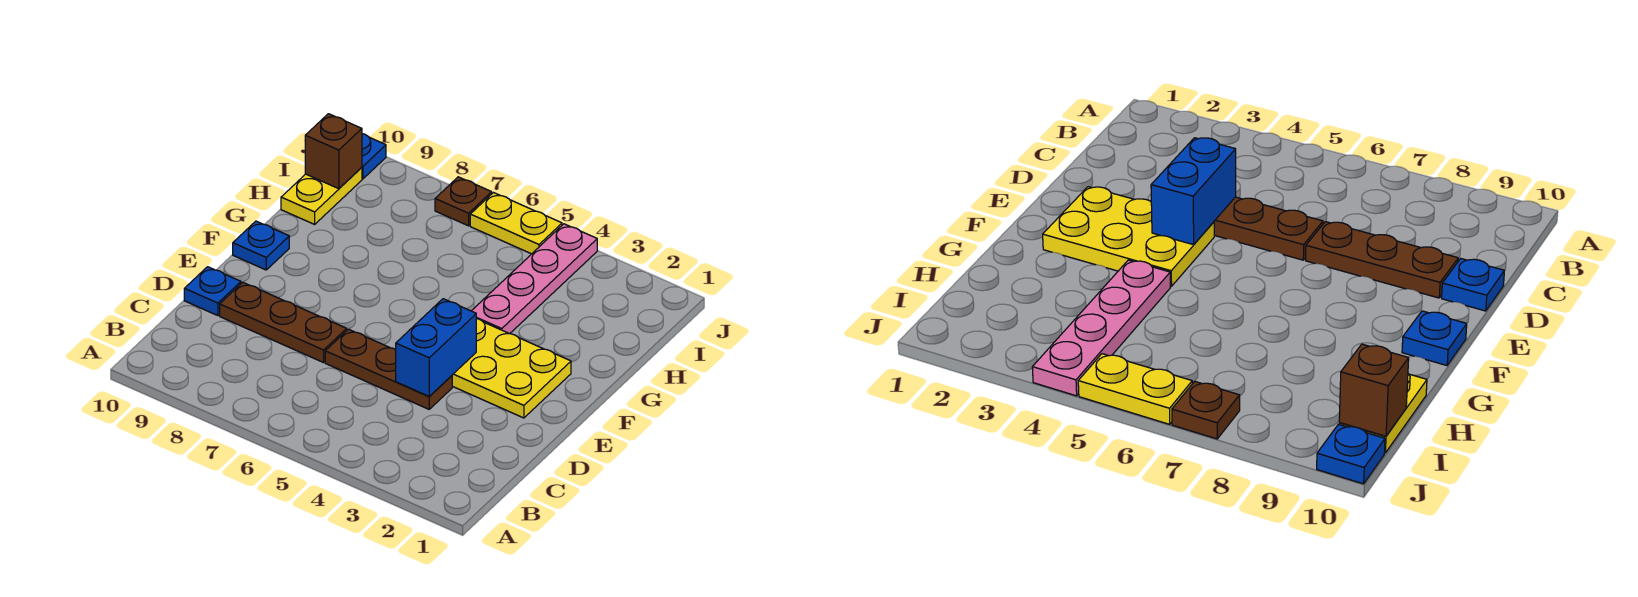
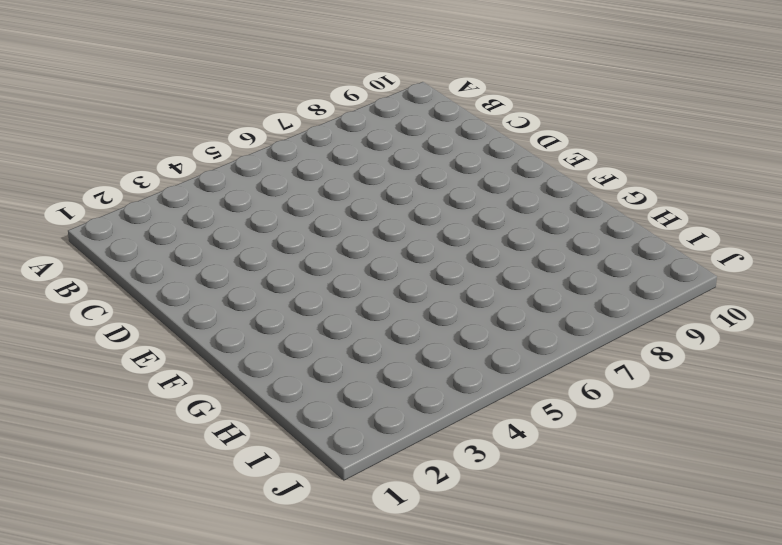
none -> brown plate D4:D6 level 1
none -> brown plate D7:D9 level 1
none -> blue plate D10 level 1

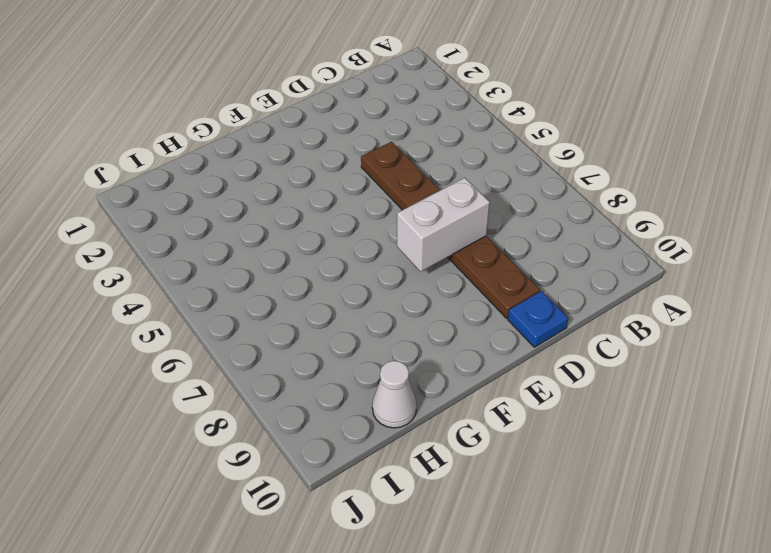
white brick D7:E7 level 2 -> none
white cone H10 level 1 -> yellow plate H10:I10 level 1
none -> yellow plate E2:F4 level 1
none -> blue plate F10 level 1
none -> pink plate G4:J4 level 1

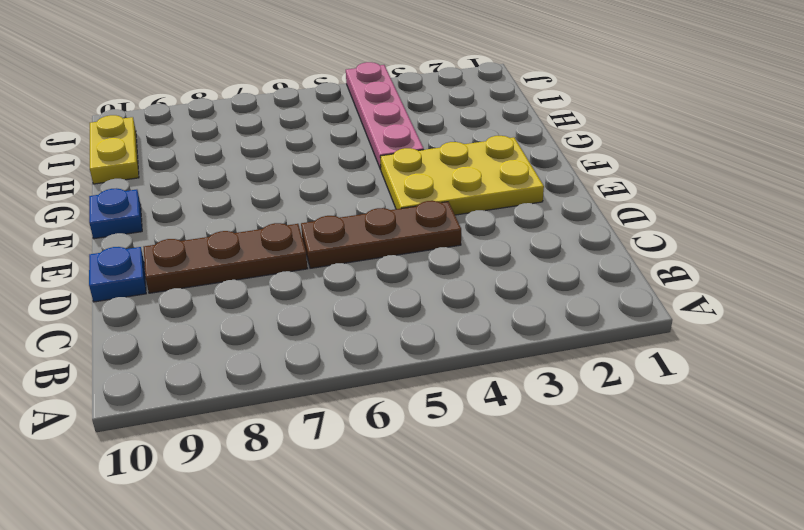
none -> yellow plate J5:J6 level 1
none -> brown plate J7 level 1
none -> blue plate J10 level 1

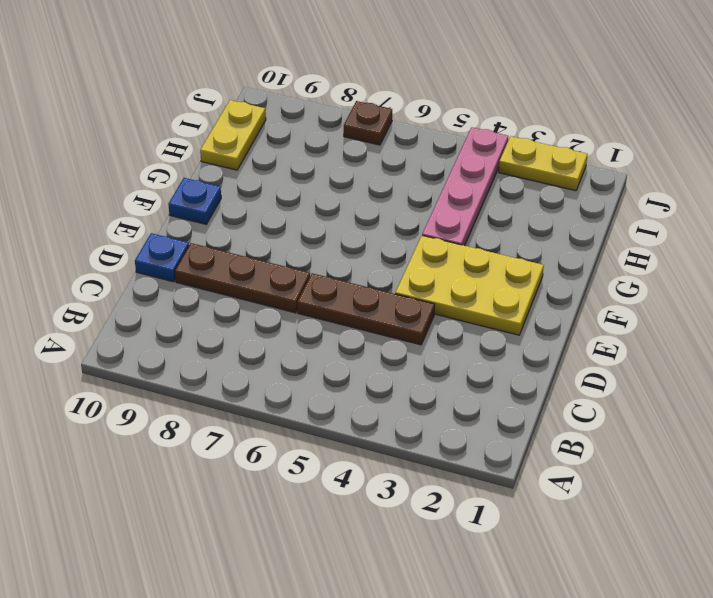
yellow plate J2:J3 level 1 -> yellow plate J5:J6 level 1
none -> blue plate J10 level 1
none -> blue brick D4:E4 level 2
none -> brown brick I10 level 2

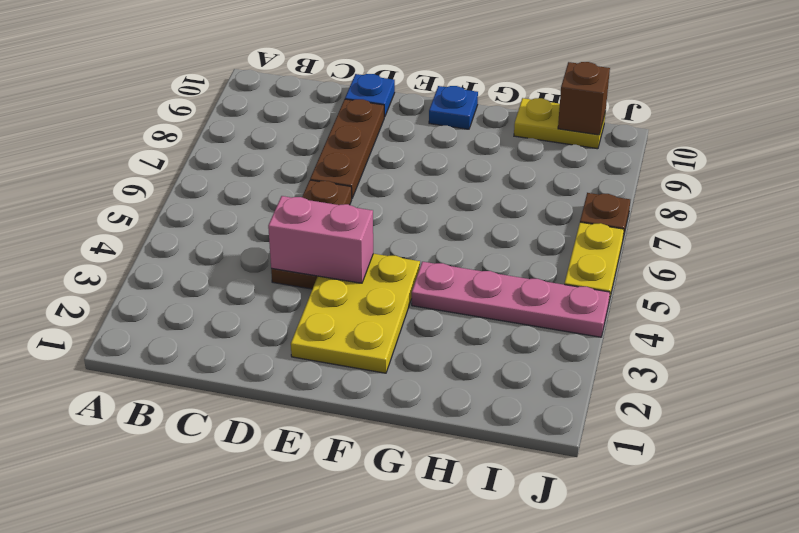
pink brick D4:E4 level 2 -> blue brick D4:E4 level 2
none -> blue plate J10 level 1

